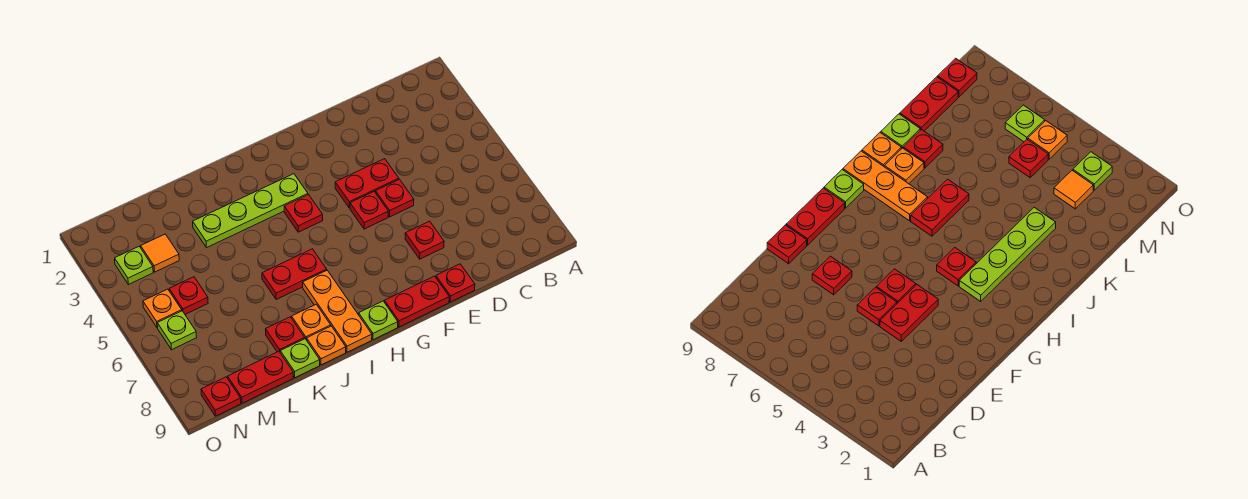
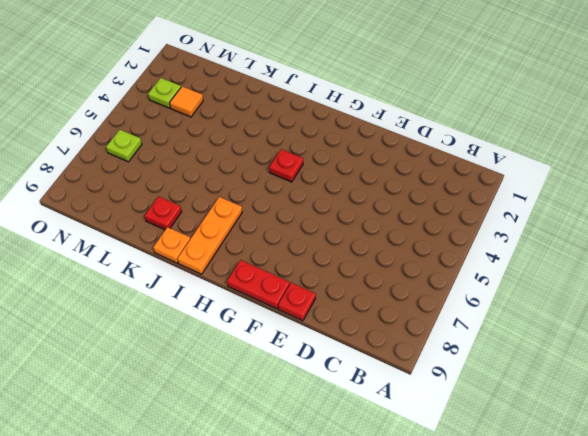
none -> red plate E4:F4 level 1
none -> red plate E5 level 1
none -> red plate E7 level 1

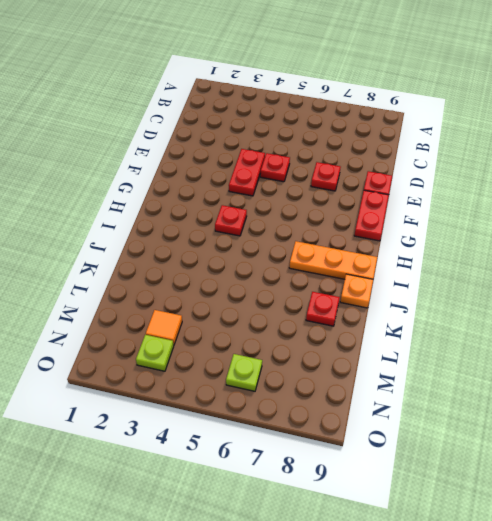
none -> red plate F5 level 1
none -> lime plate H3:K3 level 1
none -> lime plate H9 level 1

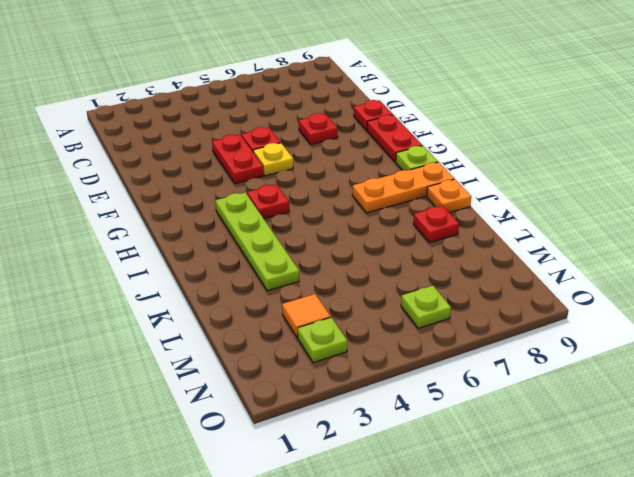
yellow plate F5 level 1 -> red plate F5 level 1
none -> red plate I6:J6 level 1
none -> orange plate J8 level 1
none -> lime plate K9 level 1

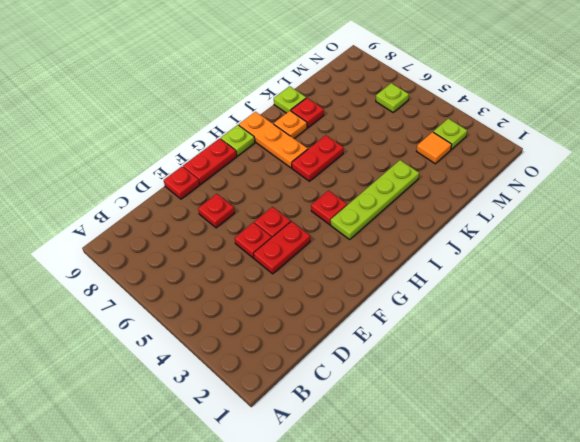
none -> orange plate J9 level 1
none -> red plate L9:M9 level 1
none -> red plate M5 level 1

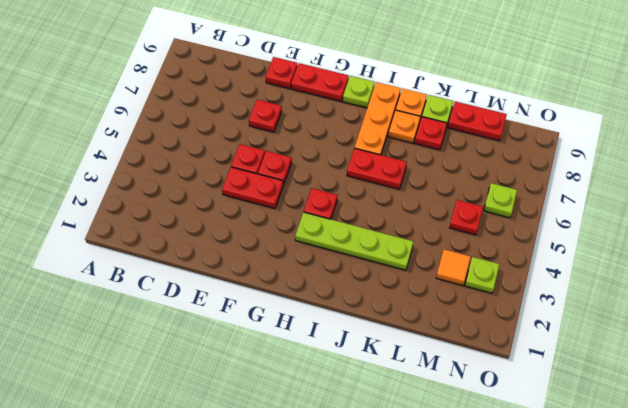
none -> orange plate N5 level 1
none -> red plate N9 level 1

